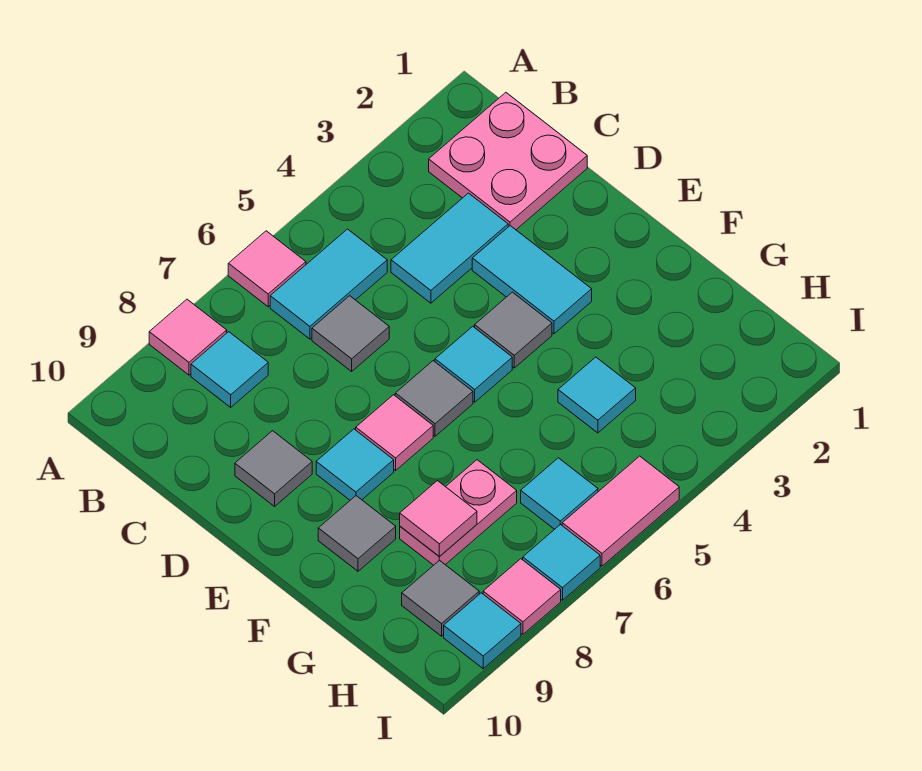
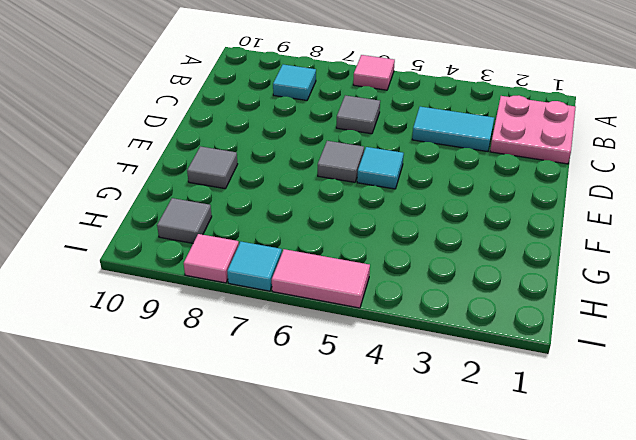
none -> pink tile A8 level 1
none -> cyan tile B5:B6 level 1
none -> cyan tile D3:E3 level 1

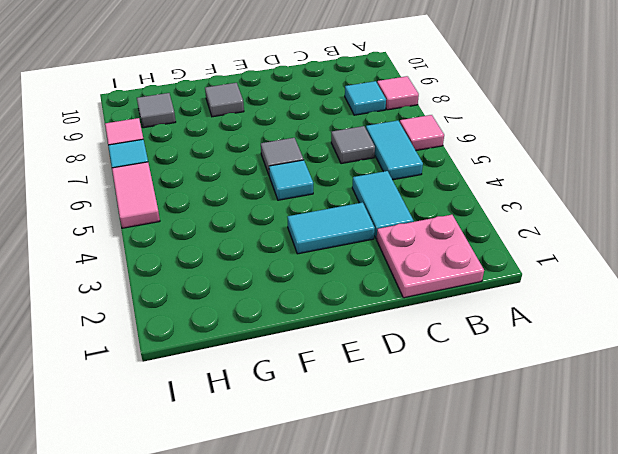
none -> grey tile D9 level 1
none -> grey tile E4 level 1
none -> pink tile E7 level 1

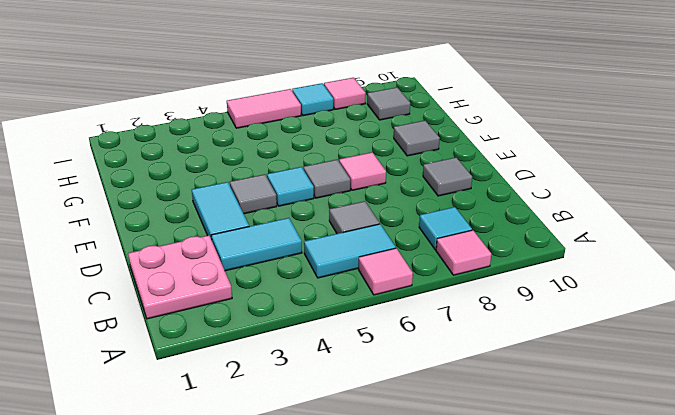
none -> cyan tile E8 level 1
none -> cyan tile G4 level 1
none -> pink plate G7:G8 level 1

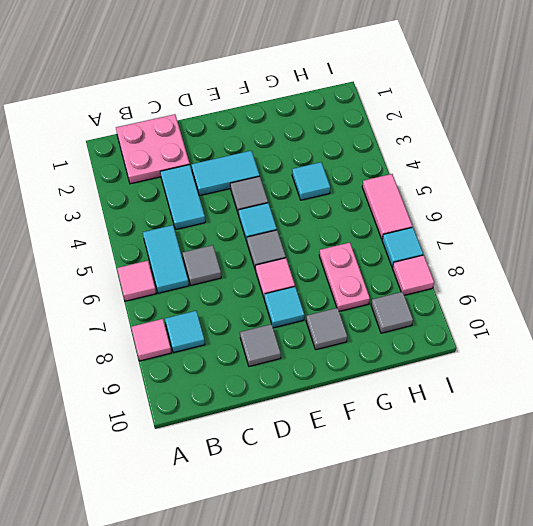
none -> cyan tile H6 level 1
none -> cyan tile I9 level 1
none -> pink tile G8 level 2

